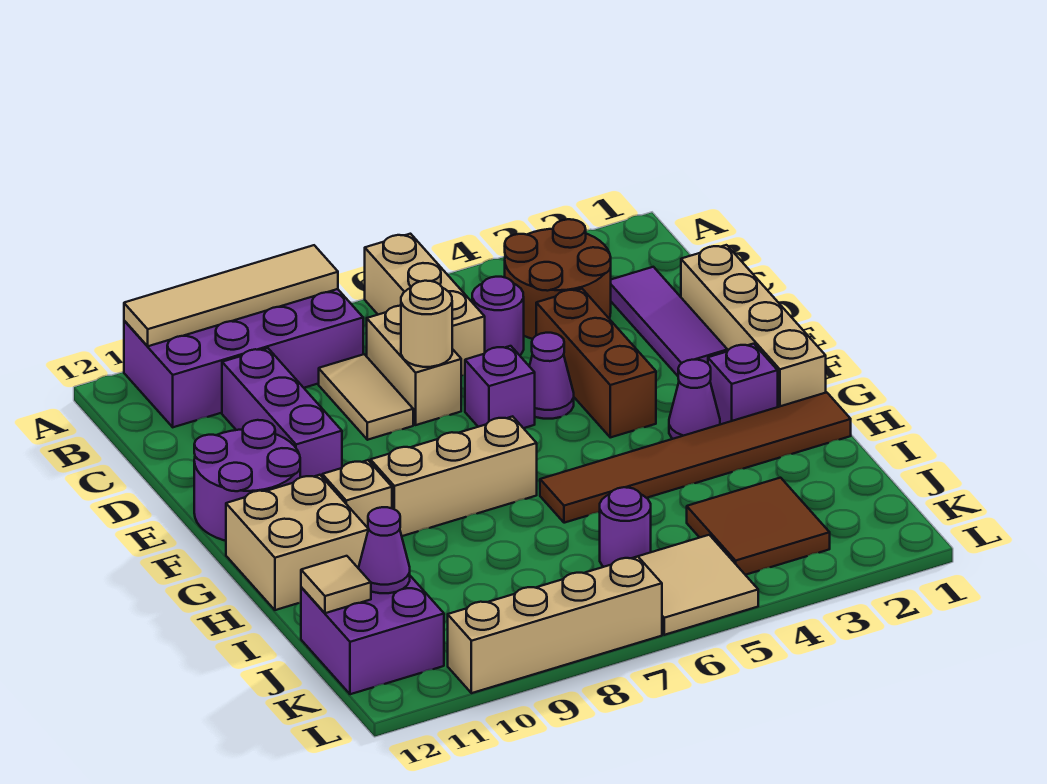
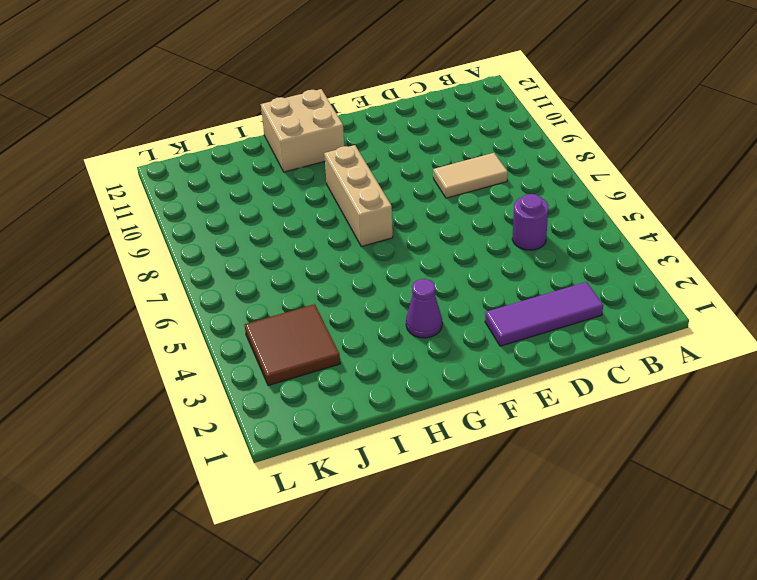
none -> tan brick A6:C6 level 1
none -> purple brick A8:B11 level 1
none -> brown round brick B3:C4 level 1

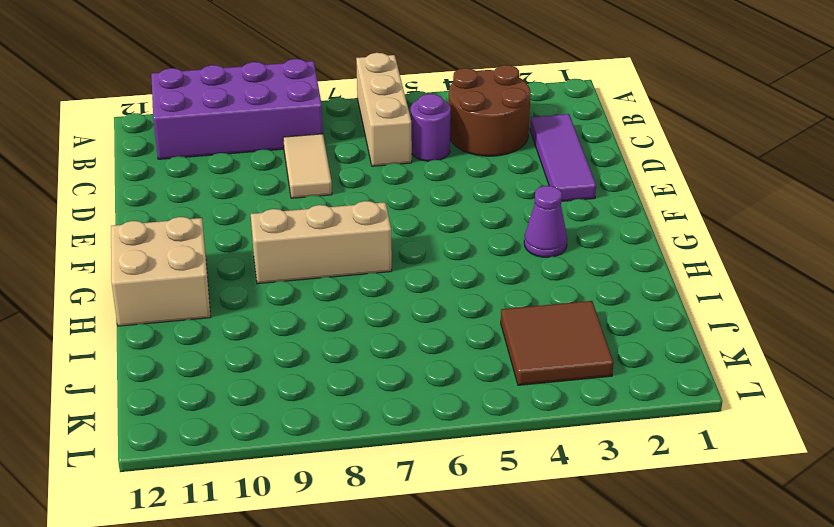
none -> tan brick C7:D7 level 1
none -> purple brick C10:E10 level 1
none -> tan brick D1:G1 level 1

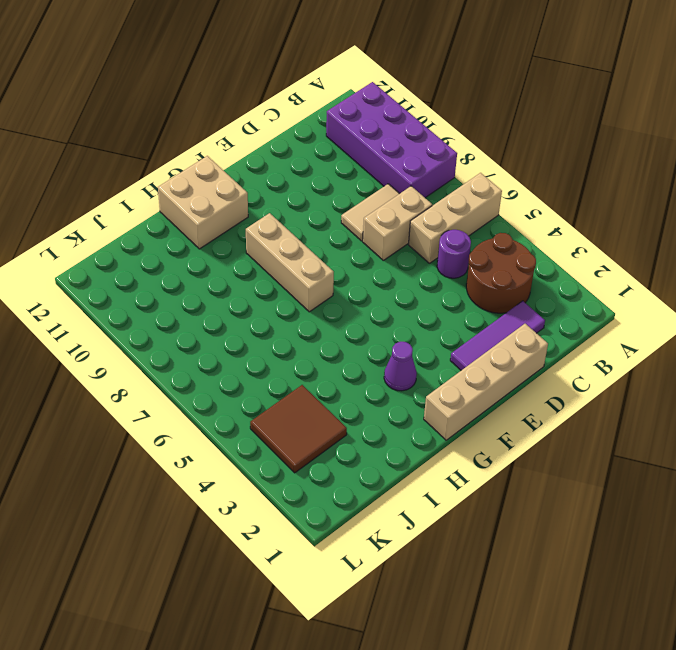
none -> purple brick C10:E10 level 1
none -> brown brick D4:F4 level 1
none -> purple cone E5 level 1

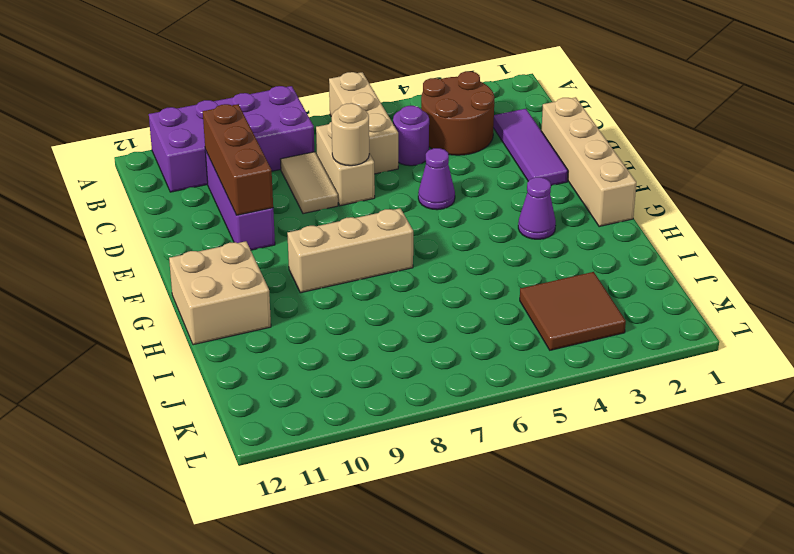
brown brick C10:E10 level 2 -> brown brick D4:F4 level 1
none -> purple brick E6 level 1
none -> purple round brick E11:F12 level 1
none -> purple brick G2 level 1

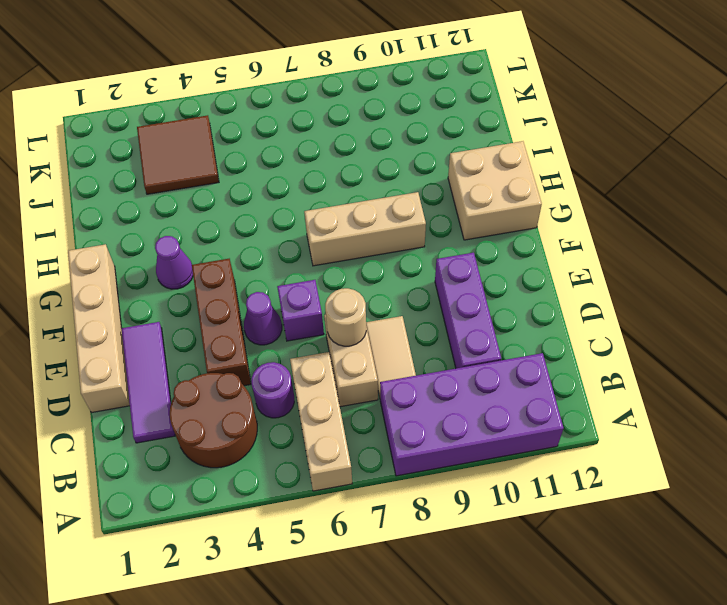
none -> purple round brick E11:F12 level 1
none -> purple brick G2 level 1
none -> tan brick G10 level 1

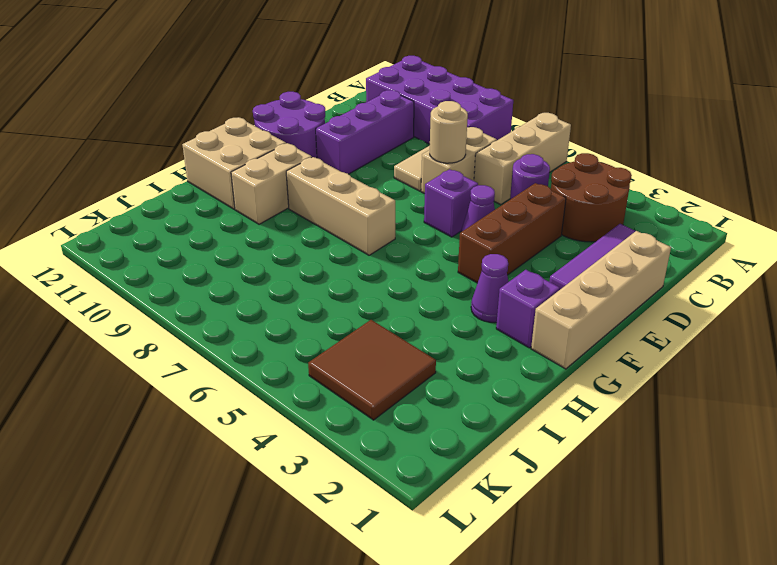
tan brick G10:H10 level 1 -> tan brick G10 level 1
none -> brown tile H1:H6 level 1
none -> purple round brick J6 level 1
none -> purple brick J11:K12 level 1

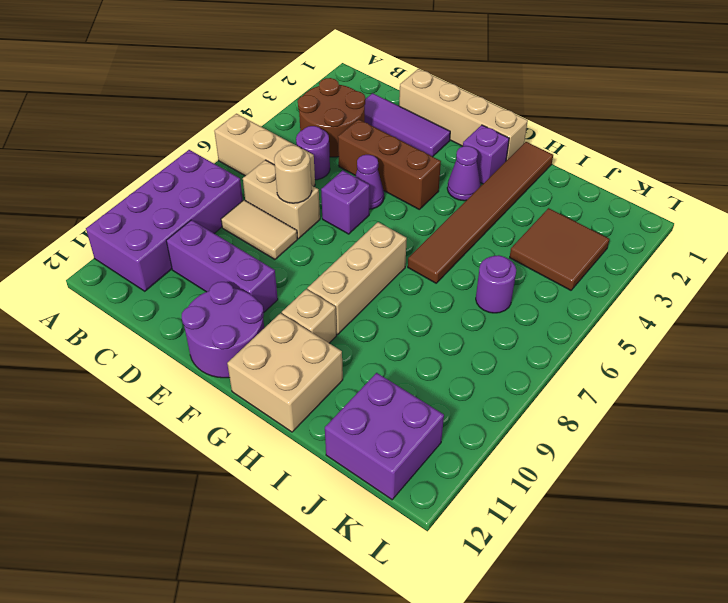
none -> tan tile K5:L6 level 1
none -> tan brick L7:L10 level 1
none -> tan tile A8:A11 level 2

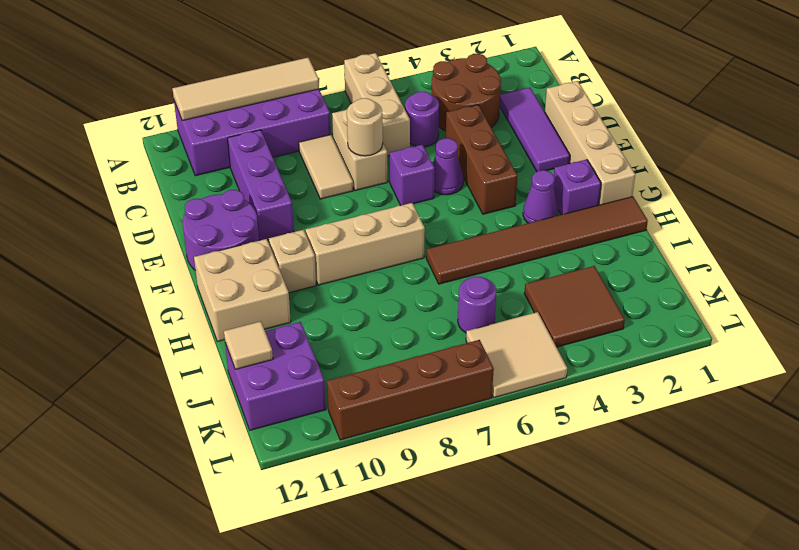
brown brick L7:L10 level 1 -> tan brick L7:L10 level 1
none -> purple cone J11 level 2

